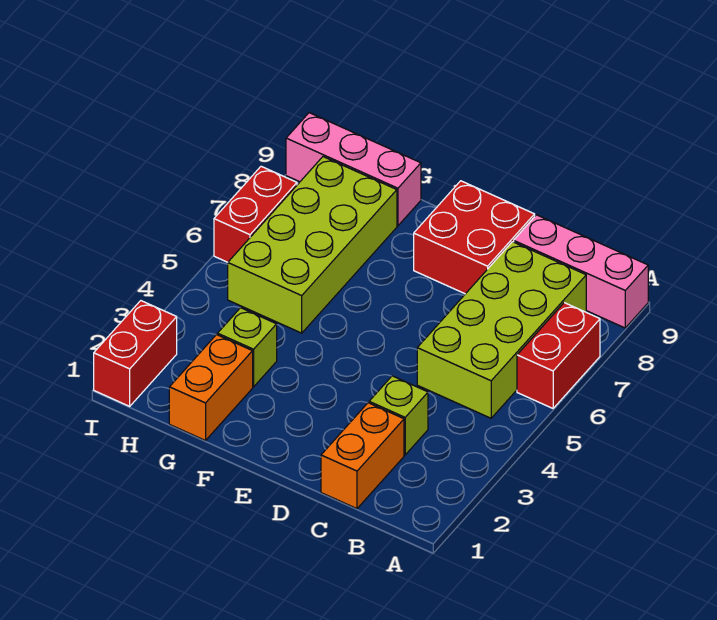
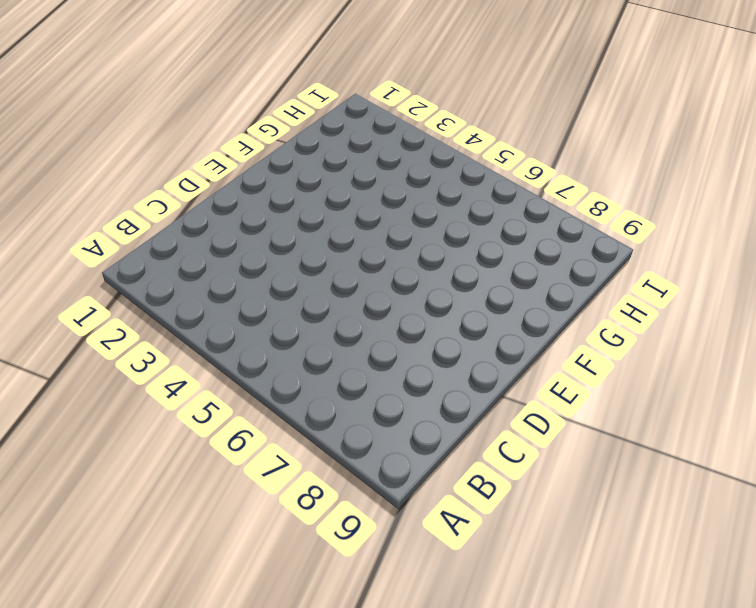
none -> red brick A6:A7 level 1
none -> pink brick A9:C9 level 1
none -> lime brick B5:C8 level 1

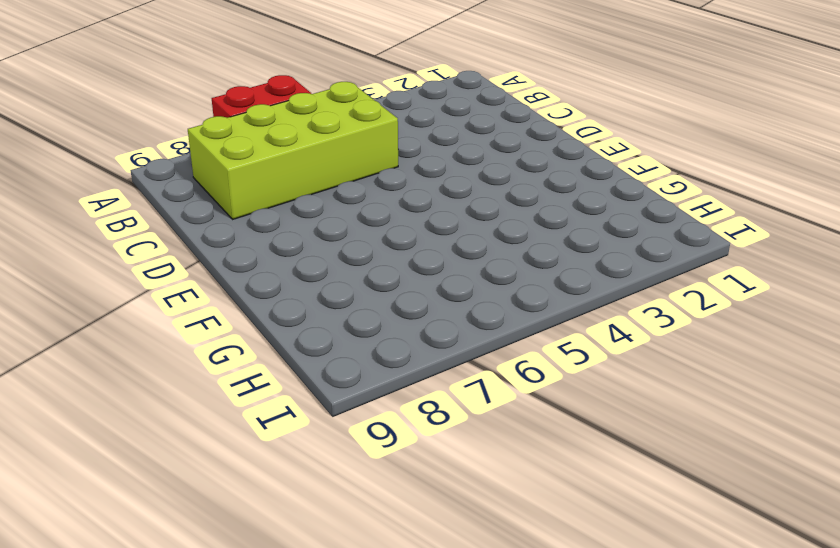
none -> pink brick A9:C9 level 1
none -> orange brick C1:C2 level 1
none -> lime brick C3 level 1

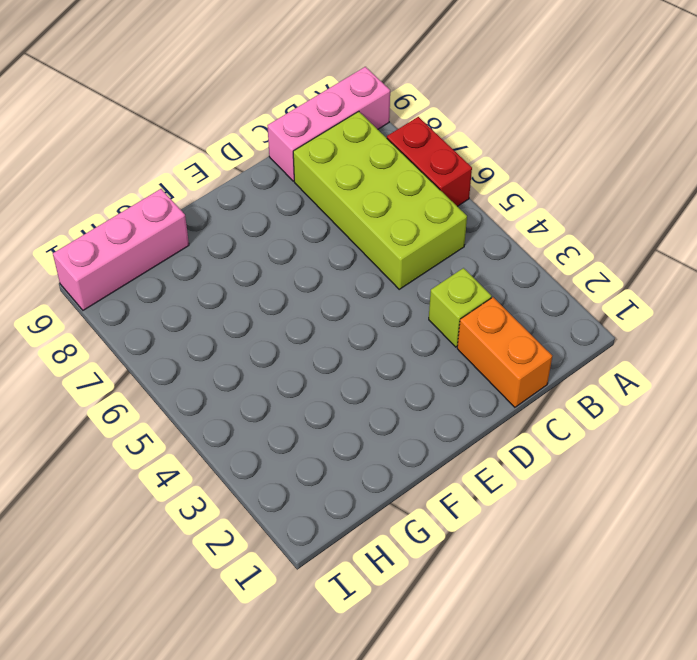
none -> red brick D8:E9 level 1
none -> orange brick G1:G2 level 1
none -> lime brick G3 level 1

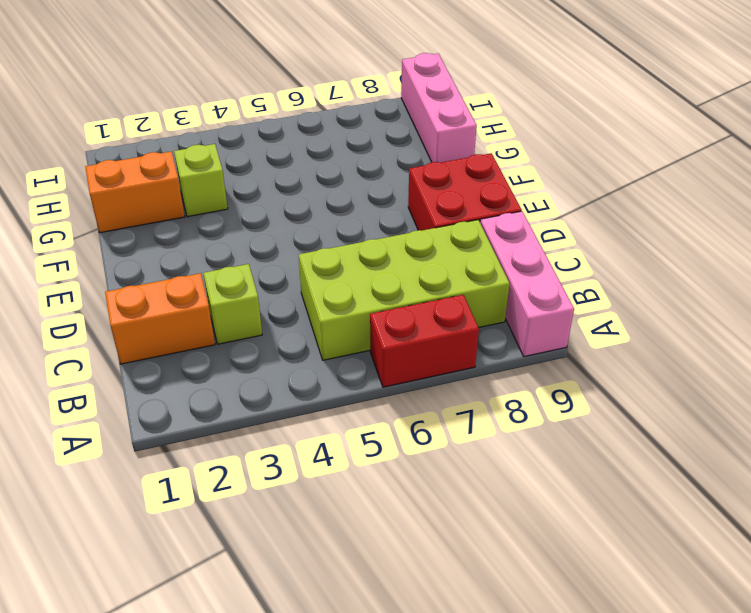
none -> lime brick G5:H8 level 1
none -> red brick I1:I2 level 1
none -> red brick I6:I7 level 1

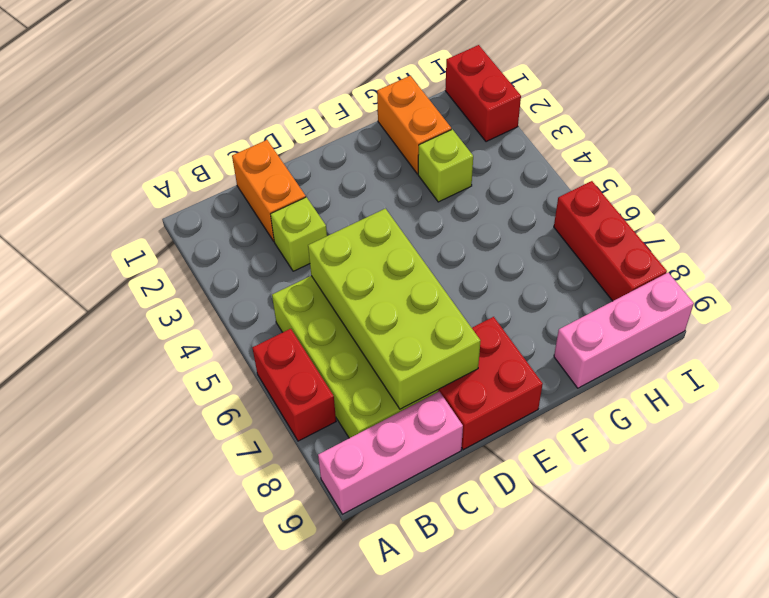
lime brick C5:D8 level 2 -> lime brick G5:H8 level 1
red brick I6:I8 level 1 -> red brick I6:I7 level 1

